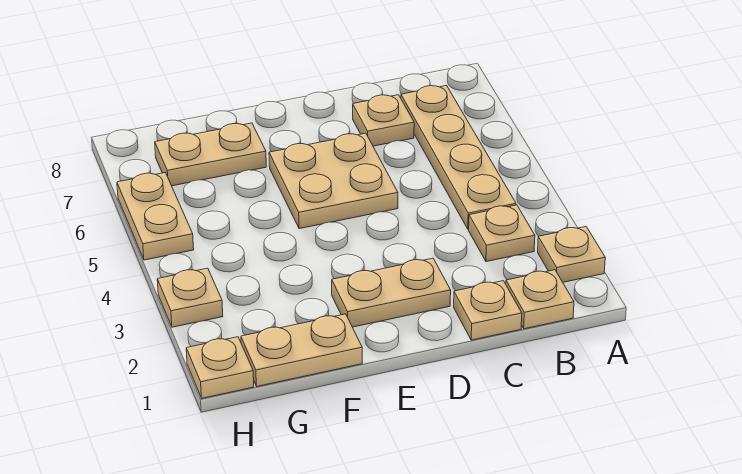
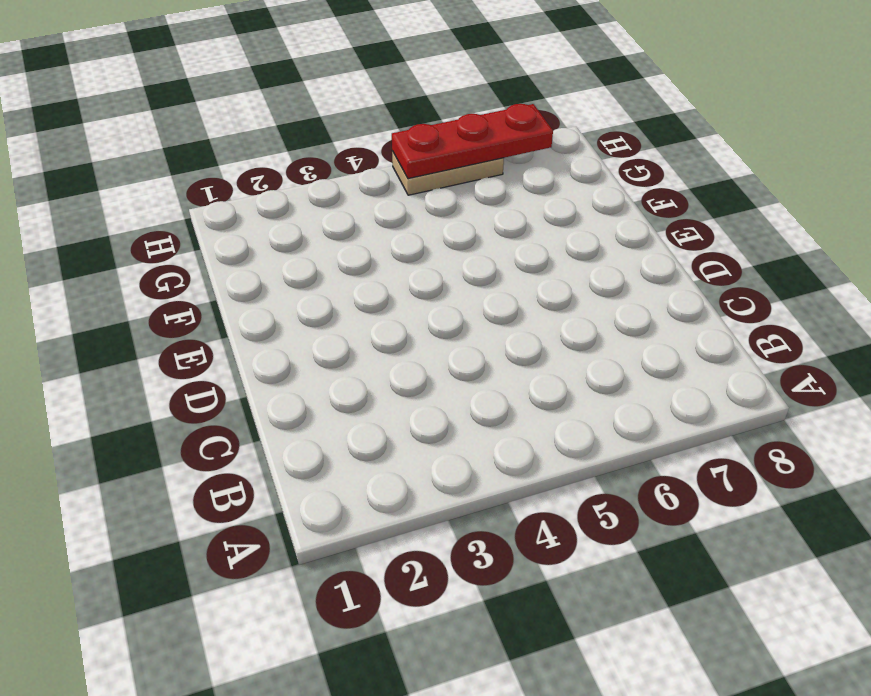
red plate H5:H7 level 2 -> none
none -> tan plate A2 level 1
none -> tan plate B1 level 1
none -> tan plate B3 level 1

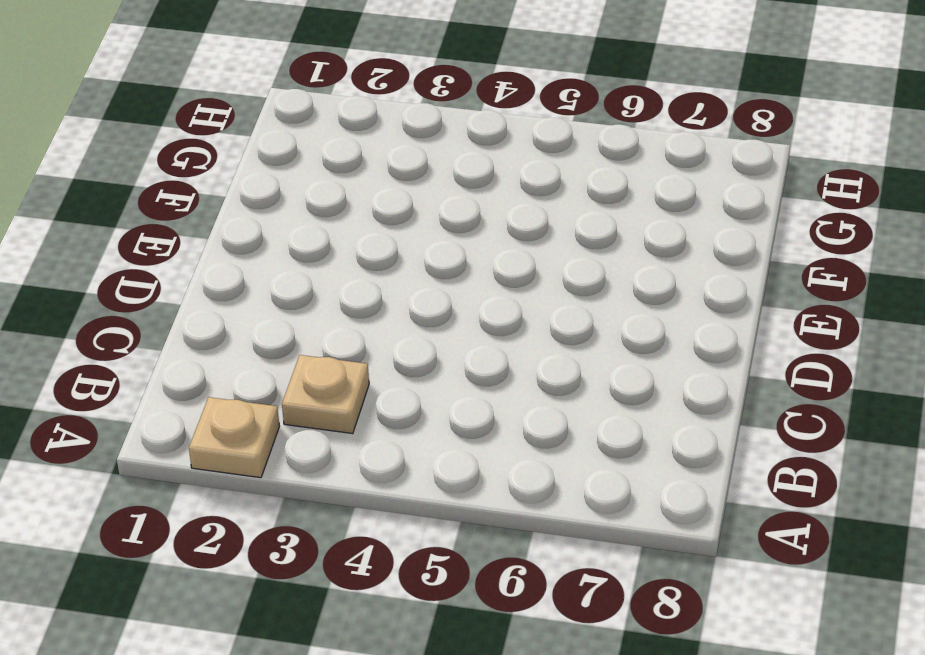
none -> tan plate B1 level 1
none -> tan plate B4:B7 level 1
none -> tan plate C1 level 1

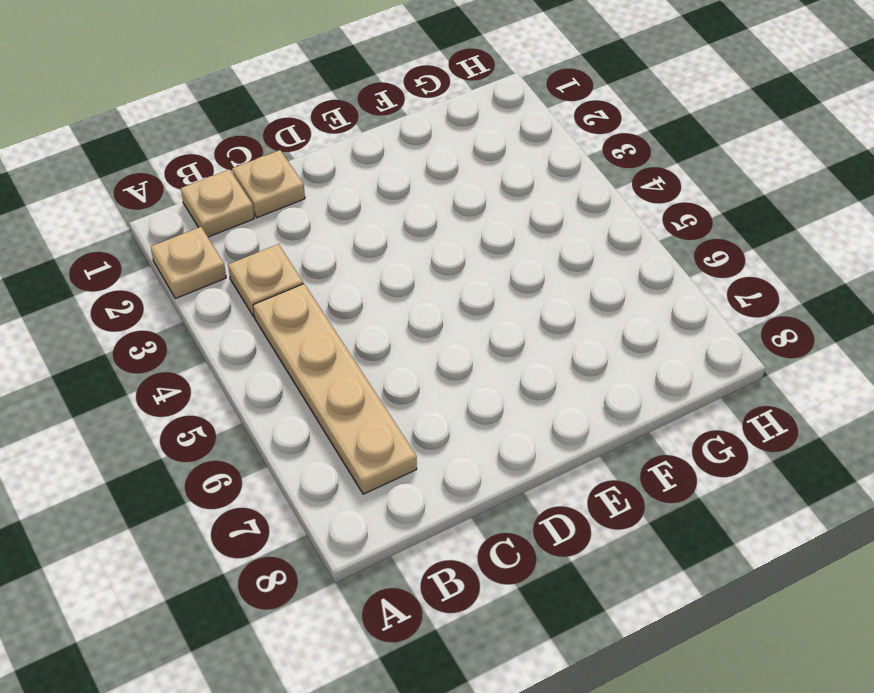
none -> tan plate C7 level 1
none -> tan plate D2:E2 level 1
none -> tan plate D5:E6 level 1

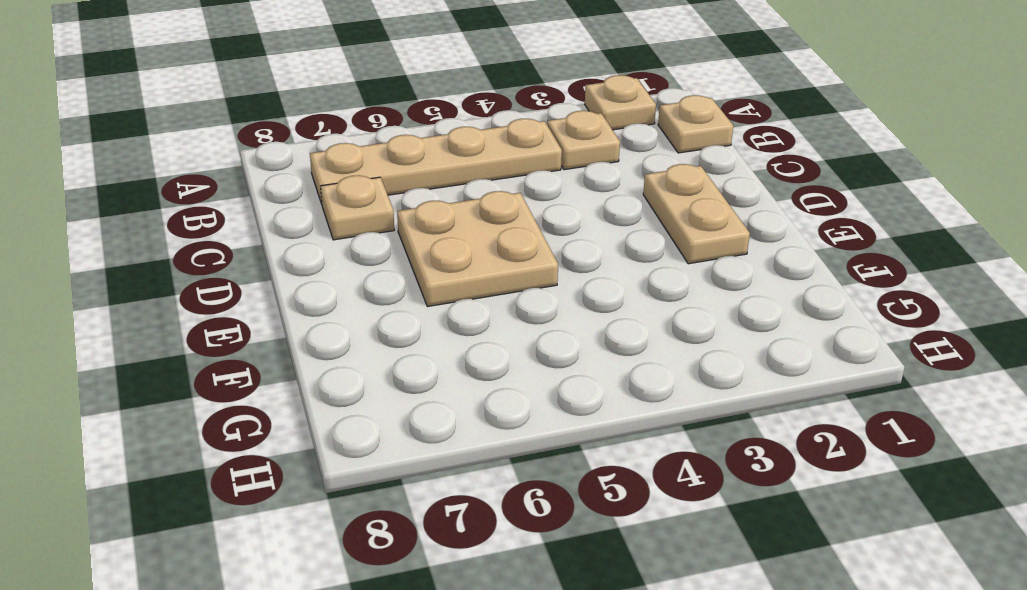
none -> tan plate C1 level 1
none -> tan plate F1:G1 level 1
none -> tan plate F7:G7 level 1

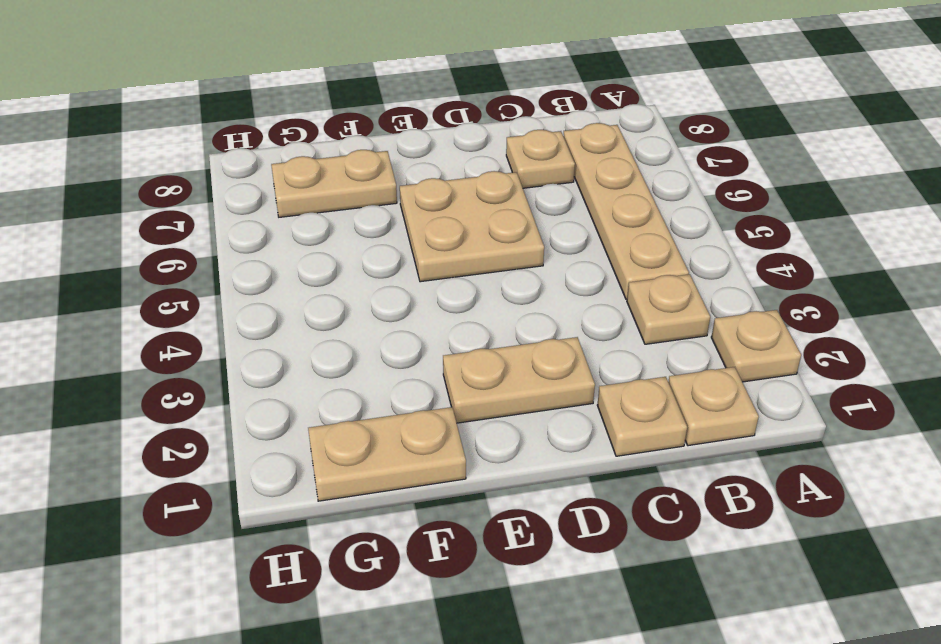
none -> tan plate H1 level 1
none -> tan plate H3 level 1
none -> tan plate H5:H6 level 1

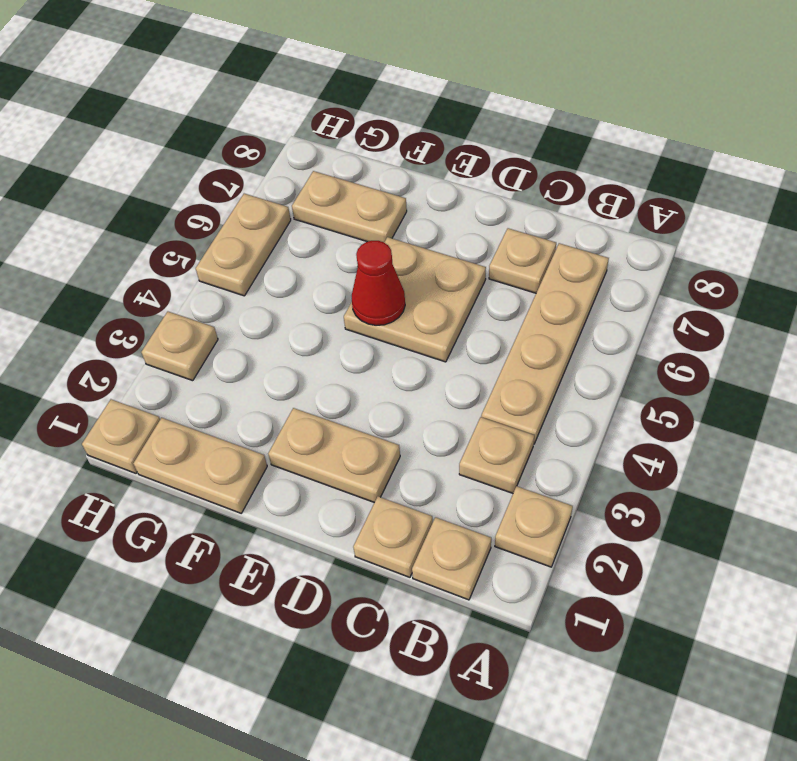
red cone E5 level 2 -> none

